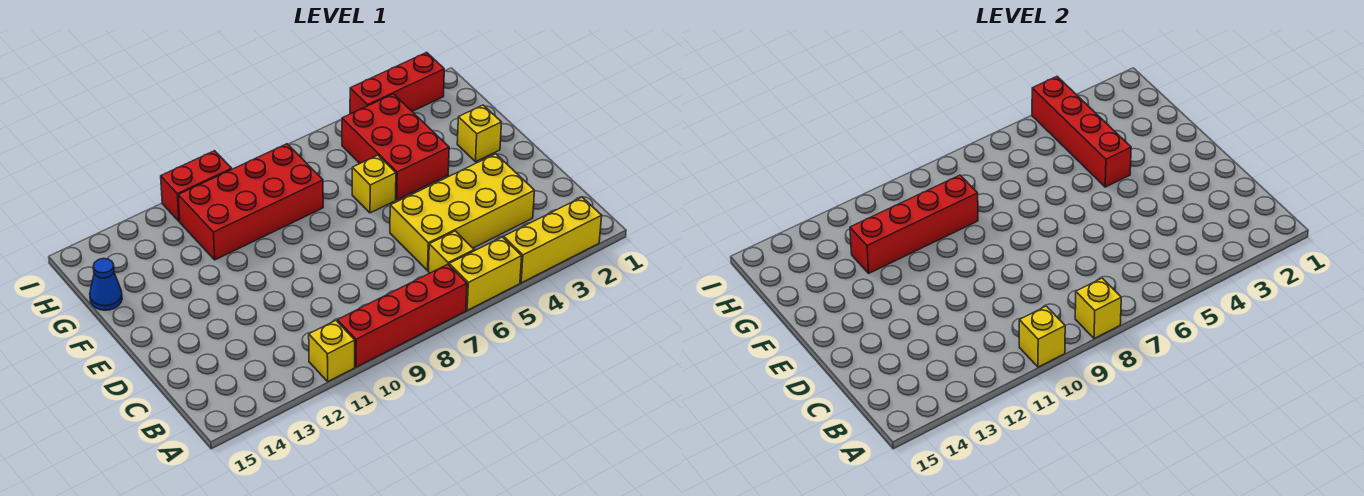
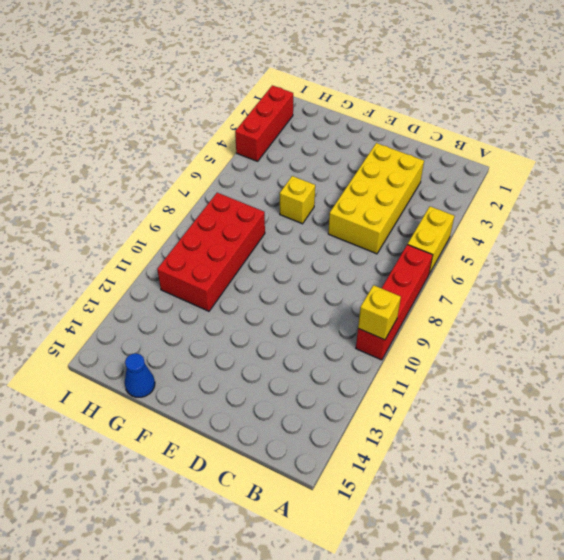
none -> yellow brick A2:A4 level 1
none -> yellow brick A11 level 1
none -> yellow brick B6 level 1

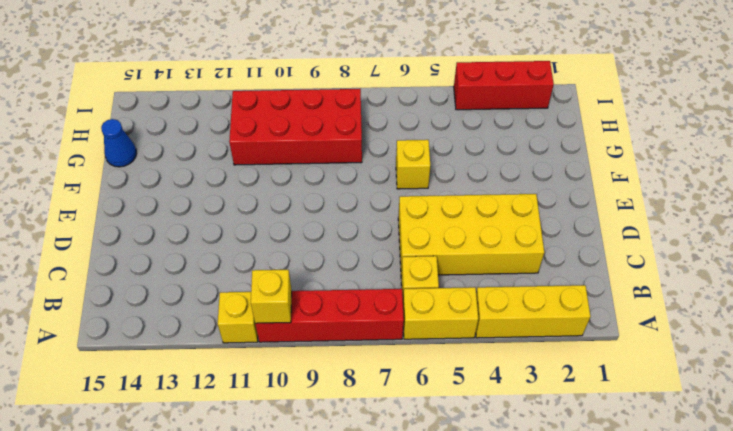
none -> yellow brick F2 level 1
none -> red brick F4:H5 level 1
none -> red brick I10:I11 level 1

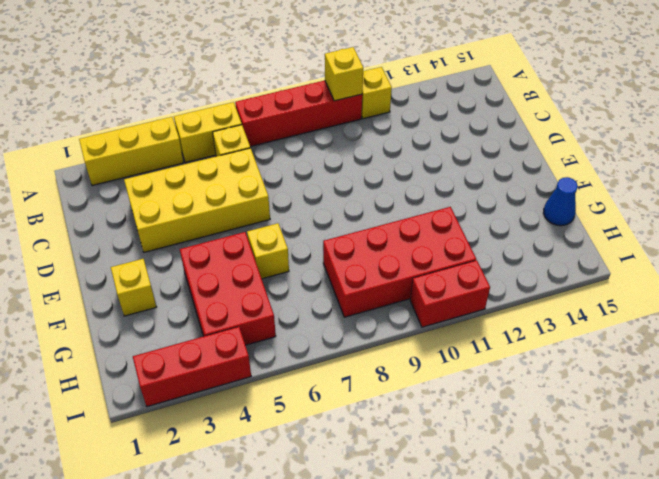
none -> yellow brick A8 level 2
none -> red brick F4:I4 level 2
none -> red brick G9:G12 level 2

